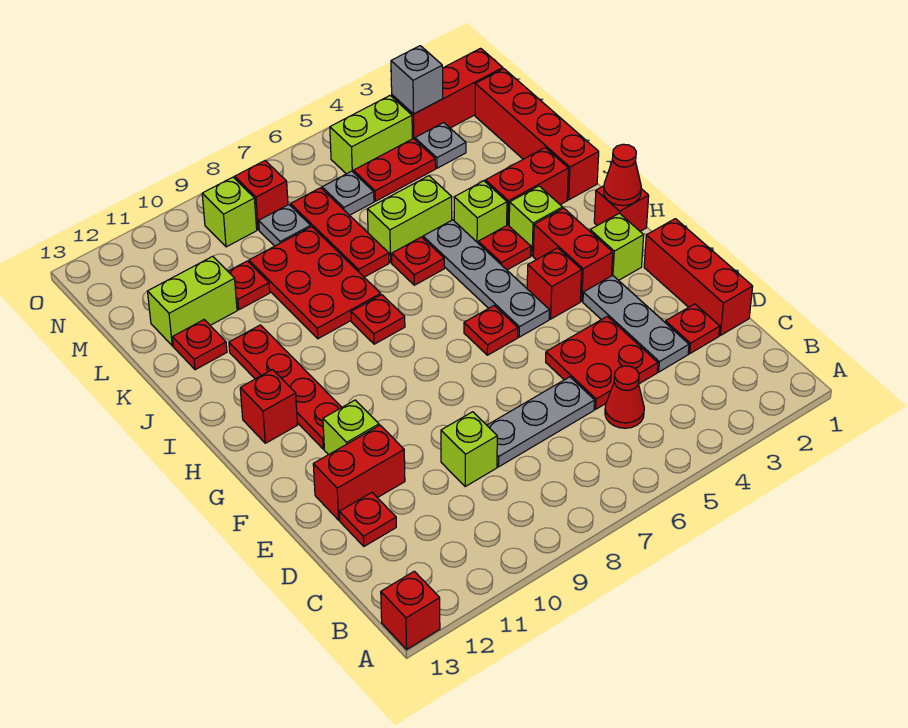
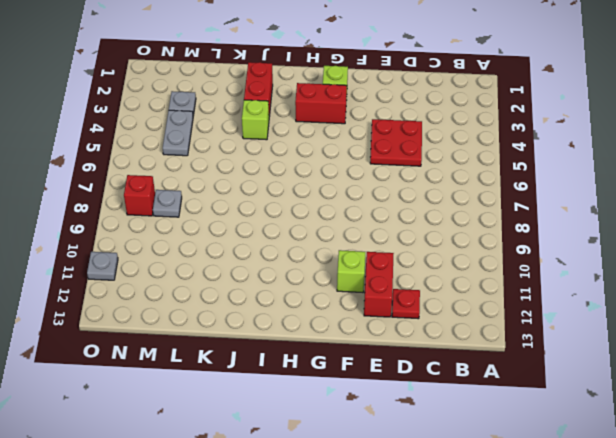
grey plate M4:M5 level 1 -> red plate M4:M5 level 1
grey plate O11 level 1 -> grey plate M6 level 1
none -> red brick A13 level 1
none -> red cone C5 level 1
none -> red brick D1:F1 level 1
none -> red plate D2 level 1

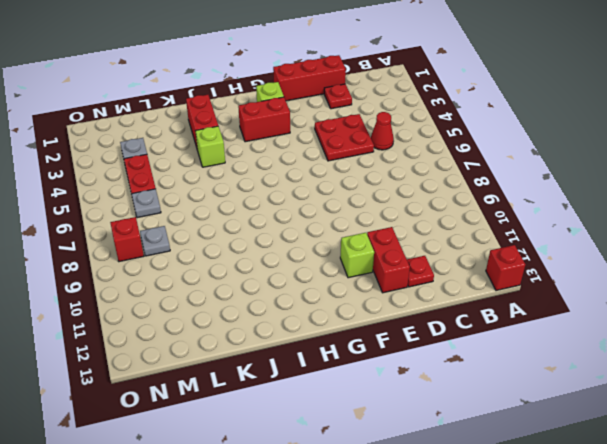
none -> grey plate D3:F3 level 1
none -> grey plate D6:D8 level 1
none -> lime brick D9 level 1
none -> red brick G4 level 1

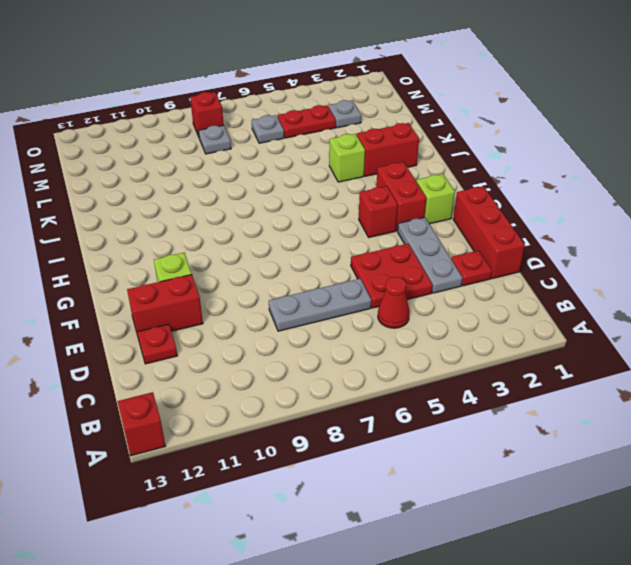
none -> lime brick D9 level 1
none -> grey plate G5:J5 level 1
none -> red plate G6 level 1
none -> red plate G11:J11 level 1

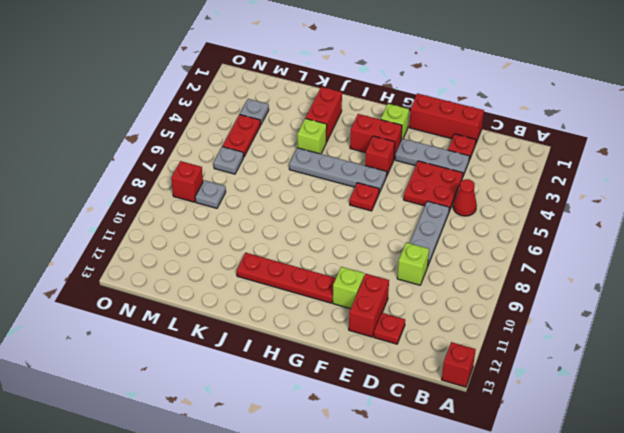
none -> red brick H1 level 1
none -> red brick H12 level 1
none -> lime brick I3 level 1
none -> red plate I4 level 1

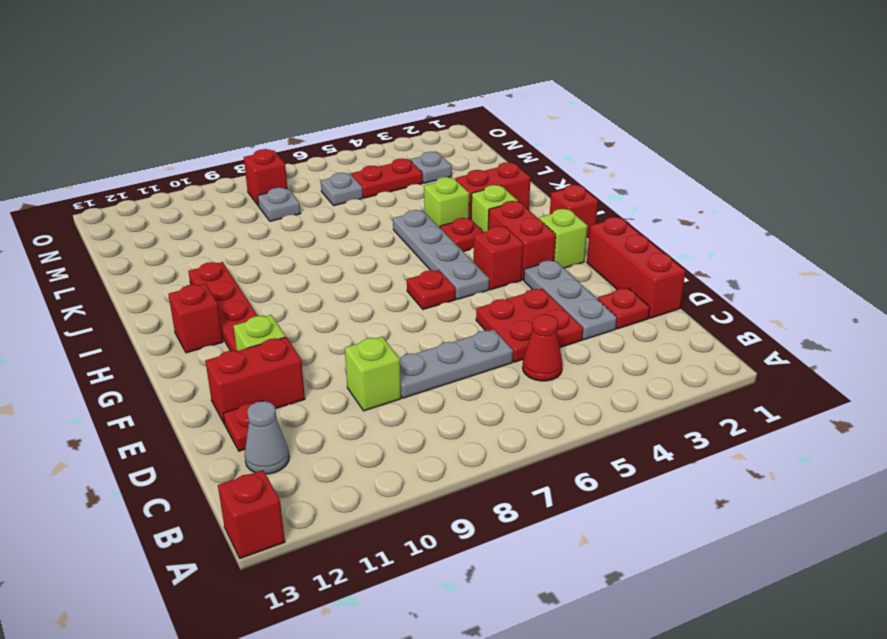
grey cone C12 level 1 -> none
none -> red plate I8 level 1
none -> red brick J1:M1 level 1
none -> red plate J6 level 1
none -> red plate J8:L9 level 1

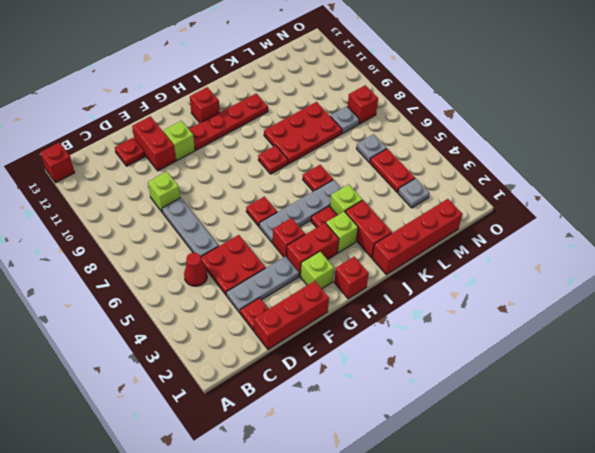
none -> lime brick K5:K6 level 1
none -> red plate K7:M7 level 1
none -> red plate K12 level 1
none -> red plate L10 level 1

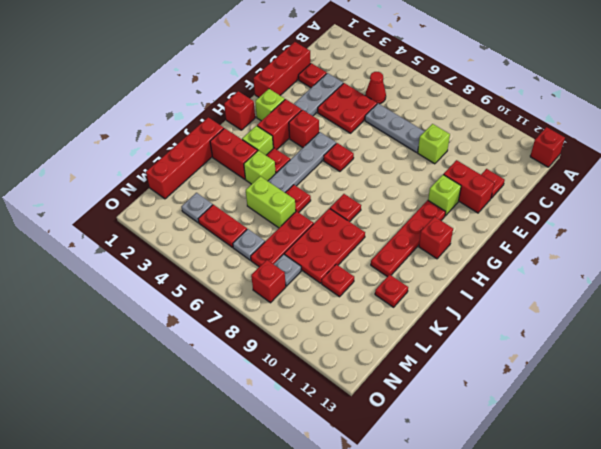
none -> lime brick L11:L12 level 1
none -> red brick N1:N3 level 1
none -> lime brick N4:N5 level 1
none -> lime brick N9 level 1

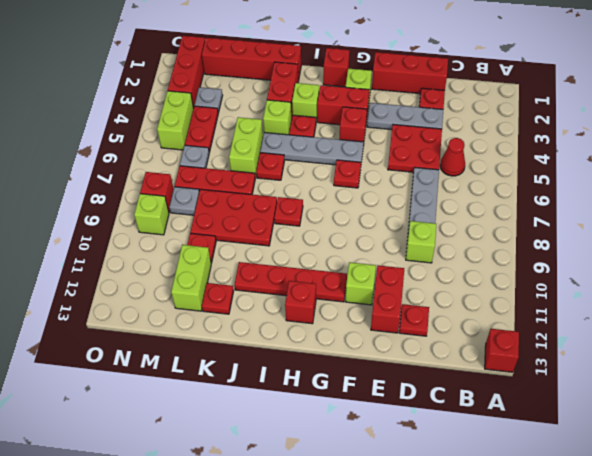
none -> red cone H1 level 2
none -> grey brick N3 level 2

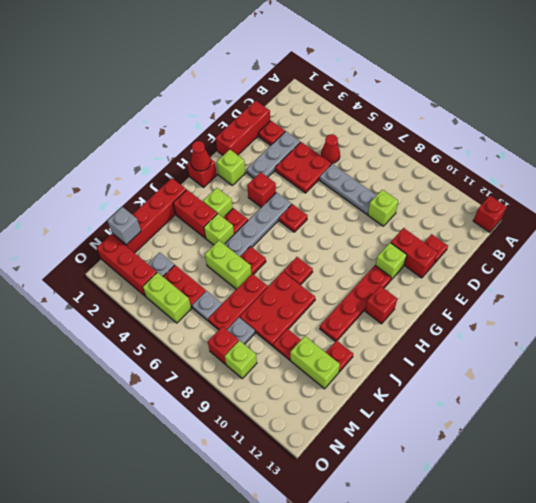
grey brick M1 level 2 -> grey brick N3 level 2
none -> red brick G3:H3 level 1

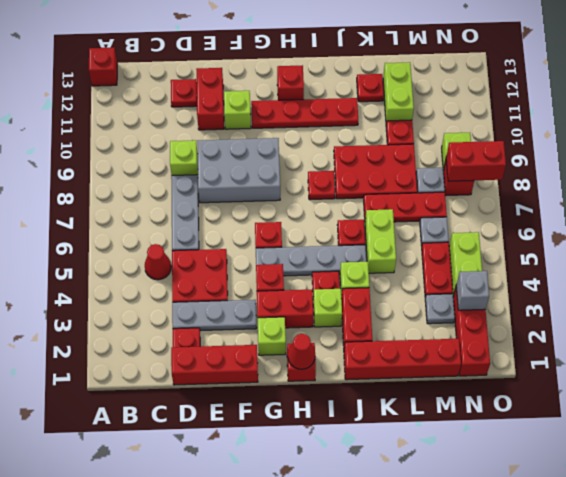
grey brick E8:G9 level 1 -> none
red brick N8:O8 level 2 -> none

